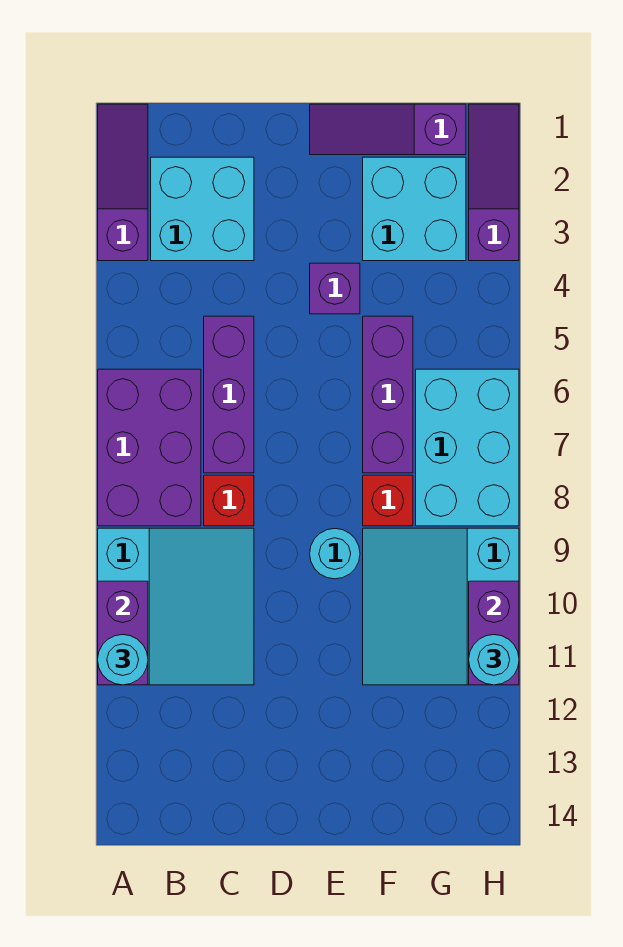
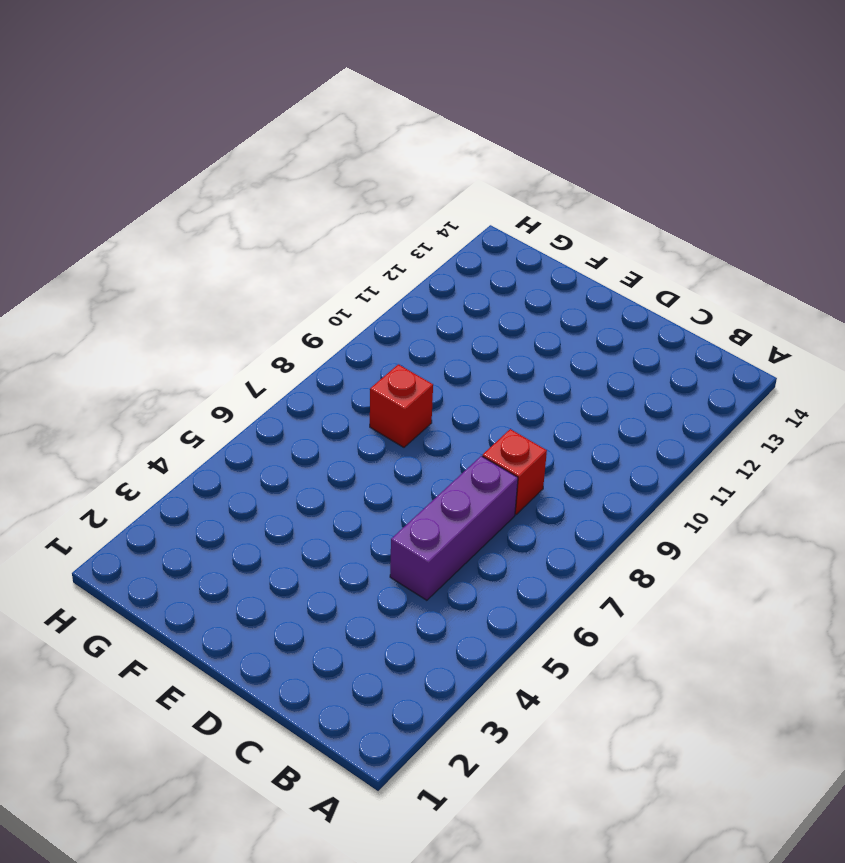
none -> purple slope A1:A3 level 1 top 3
none -> purple brick A6:B8 level 1
none -> cyan slope A9:C11 level 1 top A

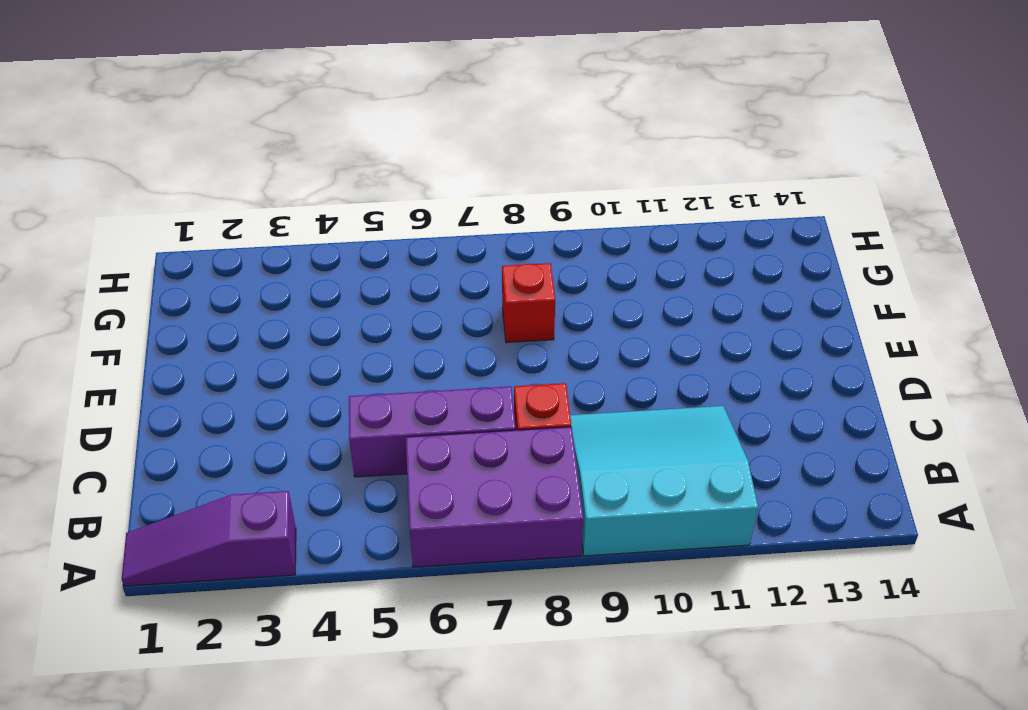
none -> cyan brick B2:C3 level 1
none -> purple slope E1:G1 level 1 top G
none -> purple brick E4 level 1

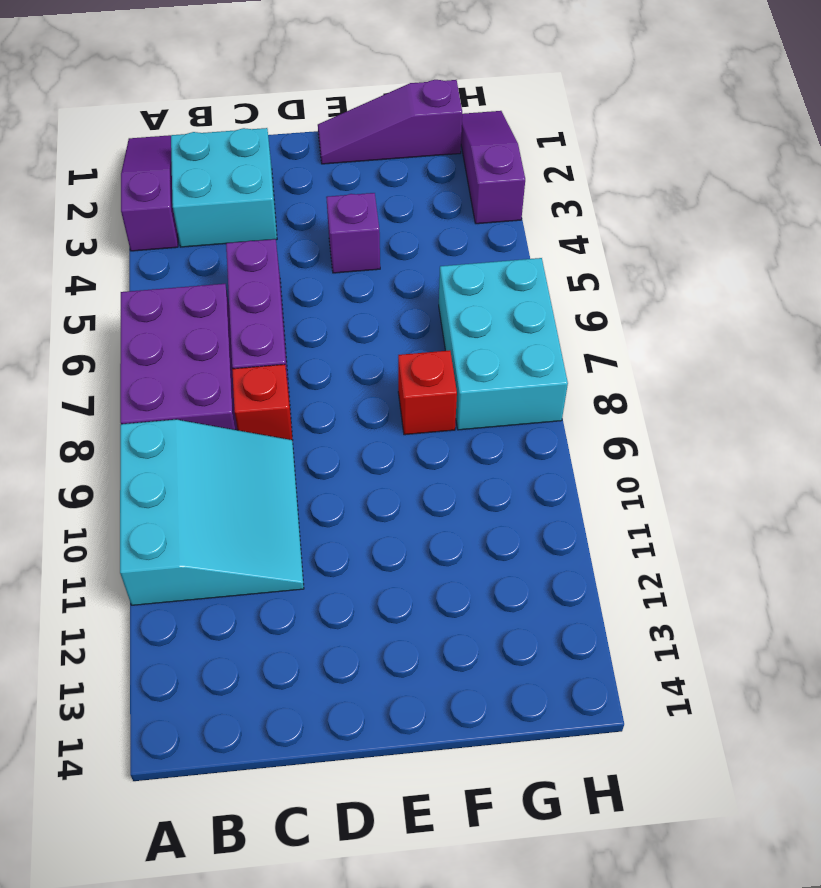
none -> cyan round brick E9 level 1
none -> cyan brick F2:G3 level 1
none -> purple brick F5:F7 level 1

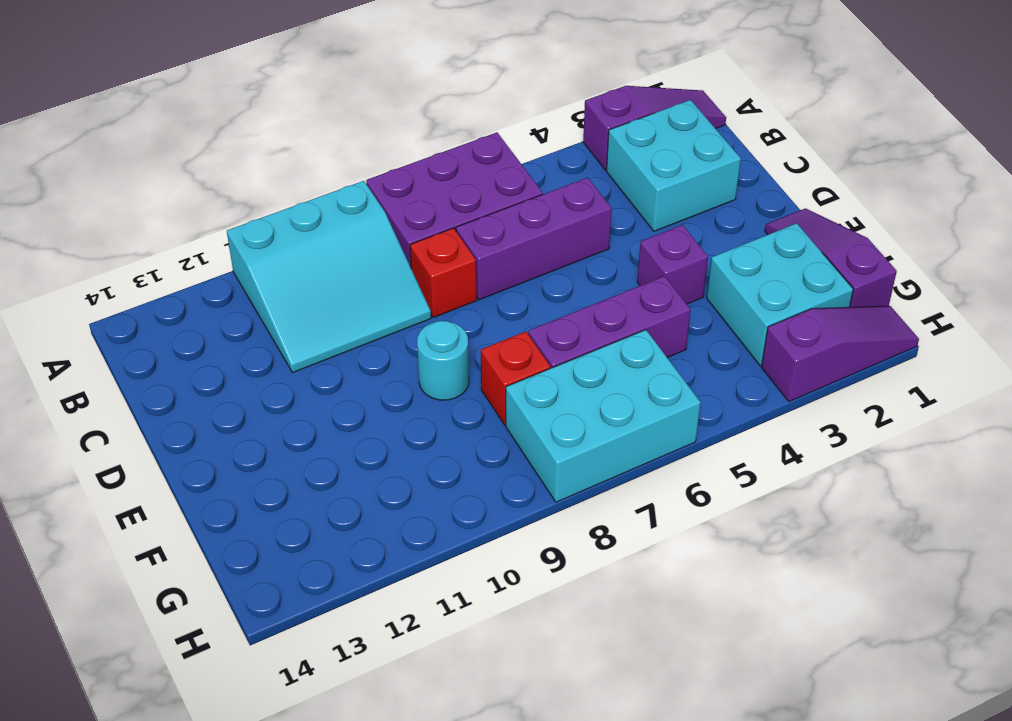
none -> cyan slope F9:H11 level 1 top H
none -> purple brick A10:A11 level 2
none -> purple brick H10:H11 level 2

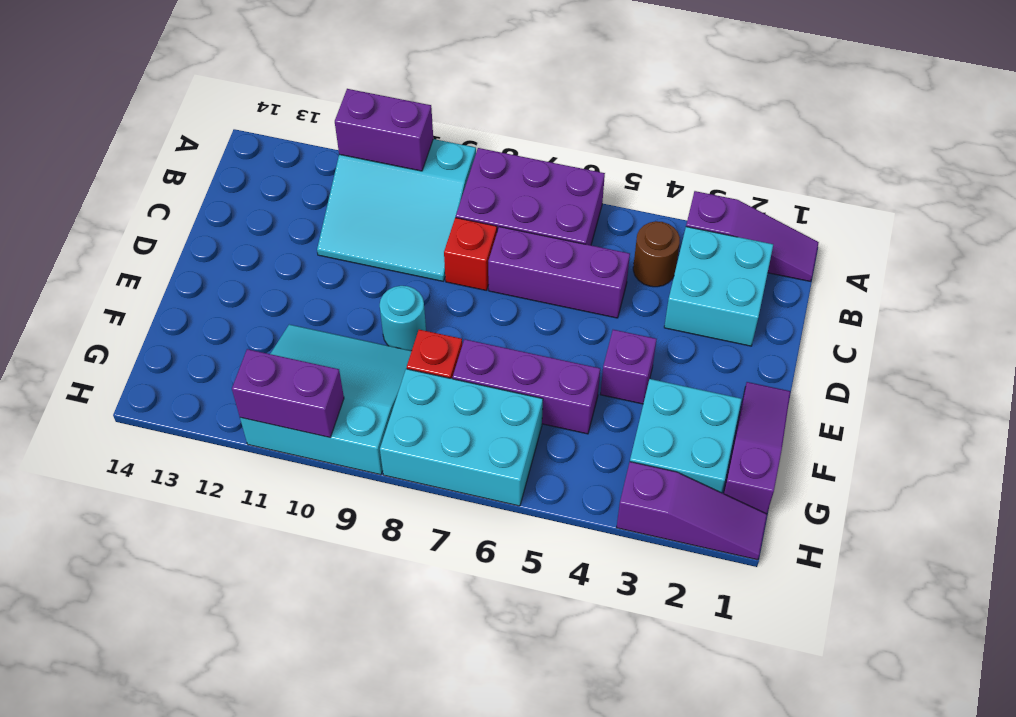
brown round brick B4 level 1 -> none
none -> cyan round brick A11 level 3
none -> cyan round brick H11 level 3

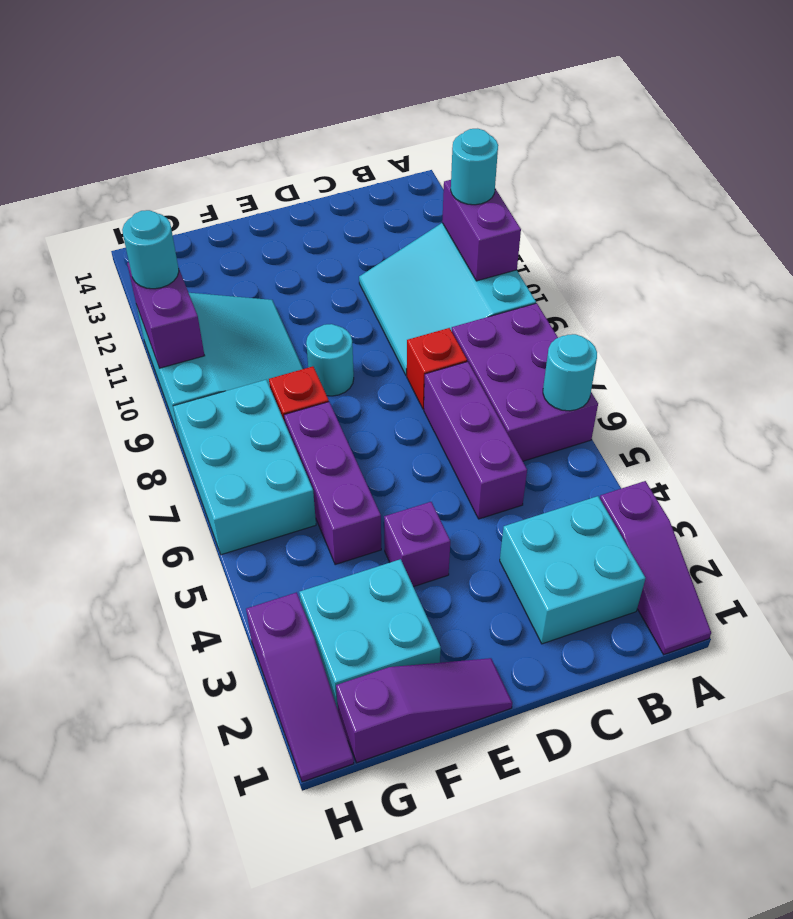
cyan round brick A6 level 2 -> none

